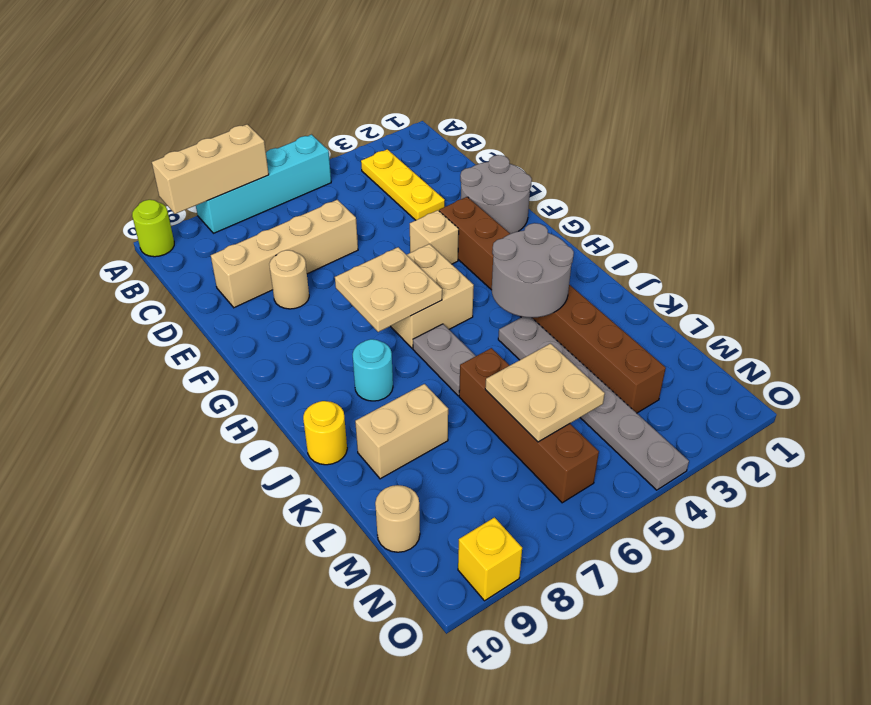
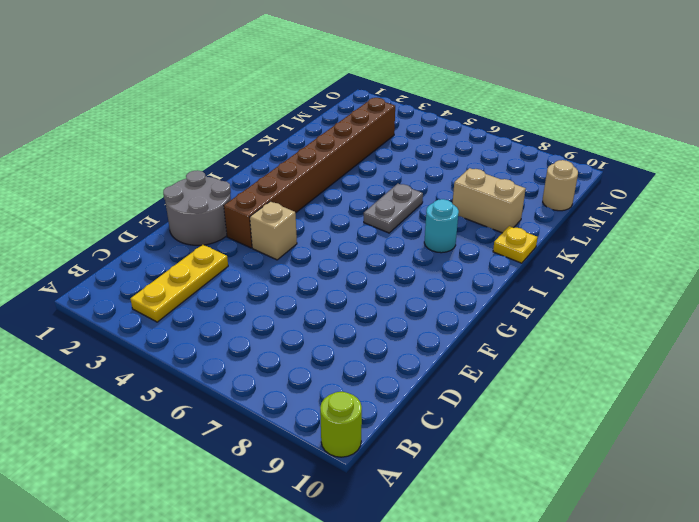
yellow plate J10 level 1 -> yellow round brick J10 level 1
none -> cyan brick A5:A8 level 1
none -> tan brick D6:D9 level 1
none -> tan round brick E8 level 1

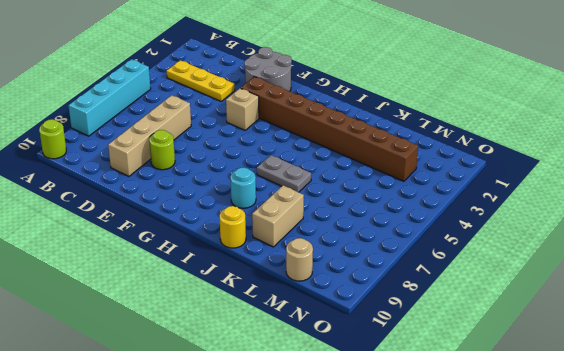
lime round brick E8 level 1 -> tan round brick E8 level 1
none -> tan brick G5:H6 level 1
none -> grey plate J4:O4 level 1
none -> brown brick K6:N6 level 1

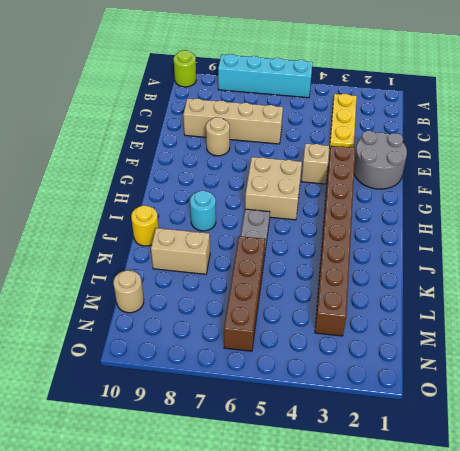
none -> grey plate J4:O4 level 1
none -> yellow brick O9 level 1
none -> tan brick A7:A9 level 2

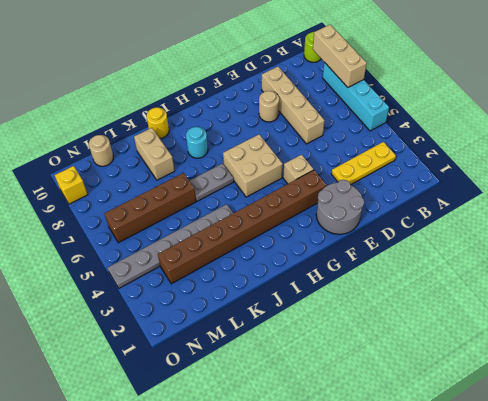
none -> tan plate G6:H7 level 2
none -> grey round brick I3:J4 level 2
none -> tan plate L5:M6 level 2

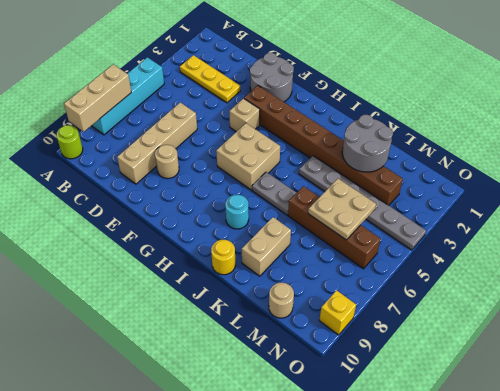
grey round brick K2:L3 level 2 -> grey round brick I3:J4 level 2
none -> tan plate G6:H7 level 2

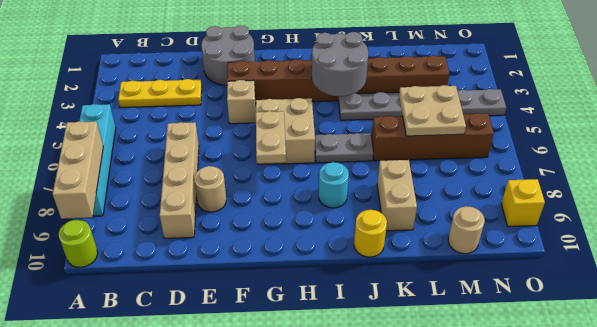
tan plate G6:G7 level 2 -> tan plate G6:H7 level 2

